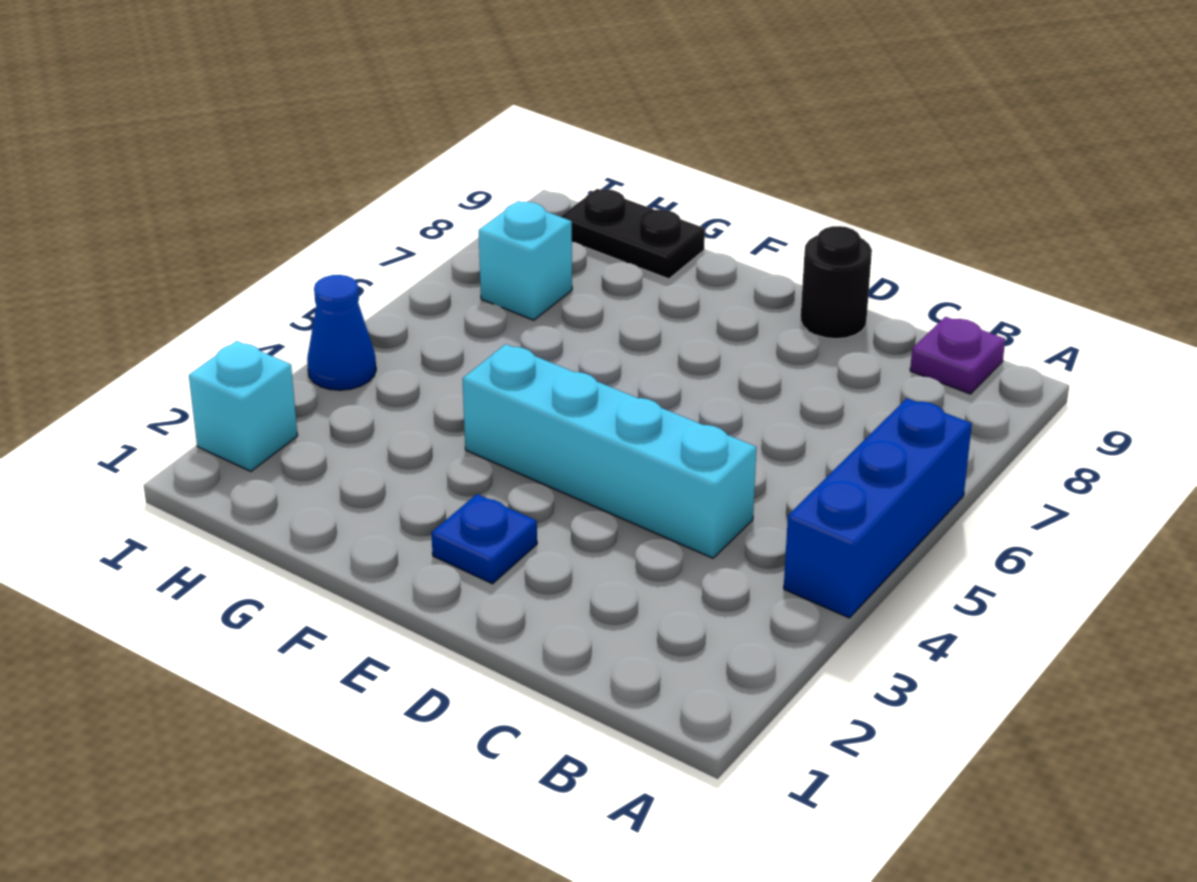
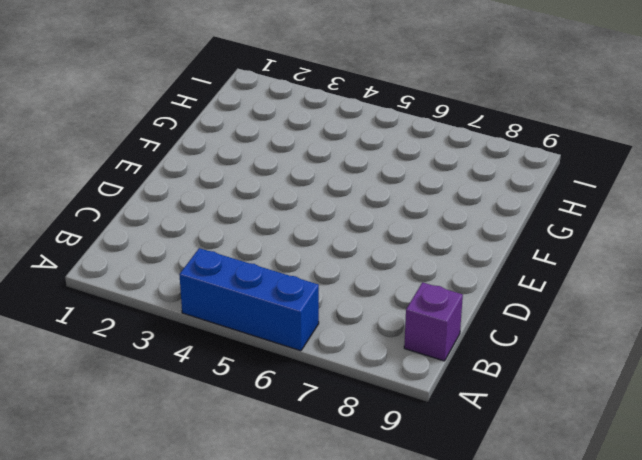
purple brick B9 level 1 -> purple plate B9 level 1
none -> cyan brick C4:F4 level 1
none -> black round brick D9 level 1

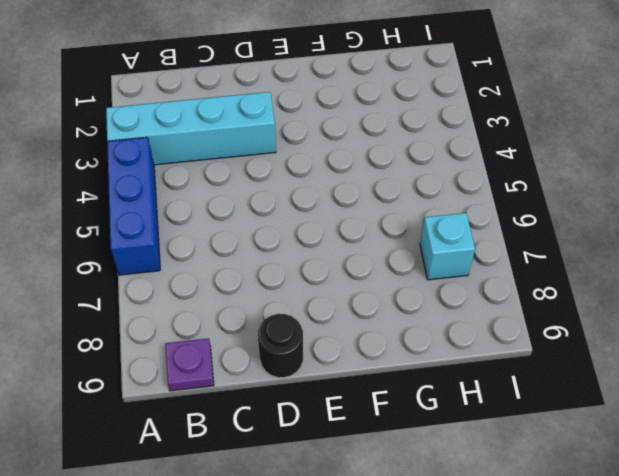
cyan brick A3:D3 level 1 -> cyan brick C4:F4 level 1
none -> blue plate E2 level 1
none -> black plate G9:H9 level 1

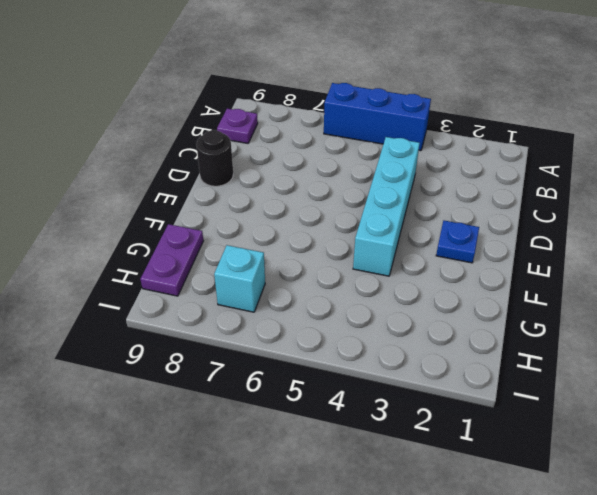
purple plate G9:H9 level 1 -> black plate G9:H9 level 1
none -> cyan brick I2 level 1
none -> blue cone I4 level 1

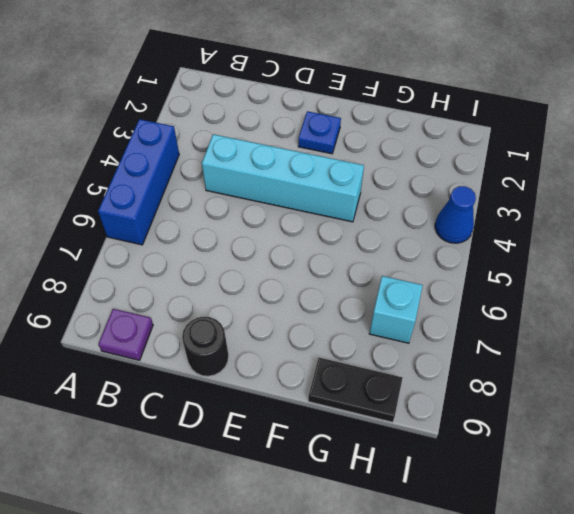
none -> cyan brick I2 level 1

